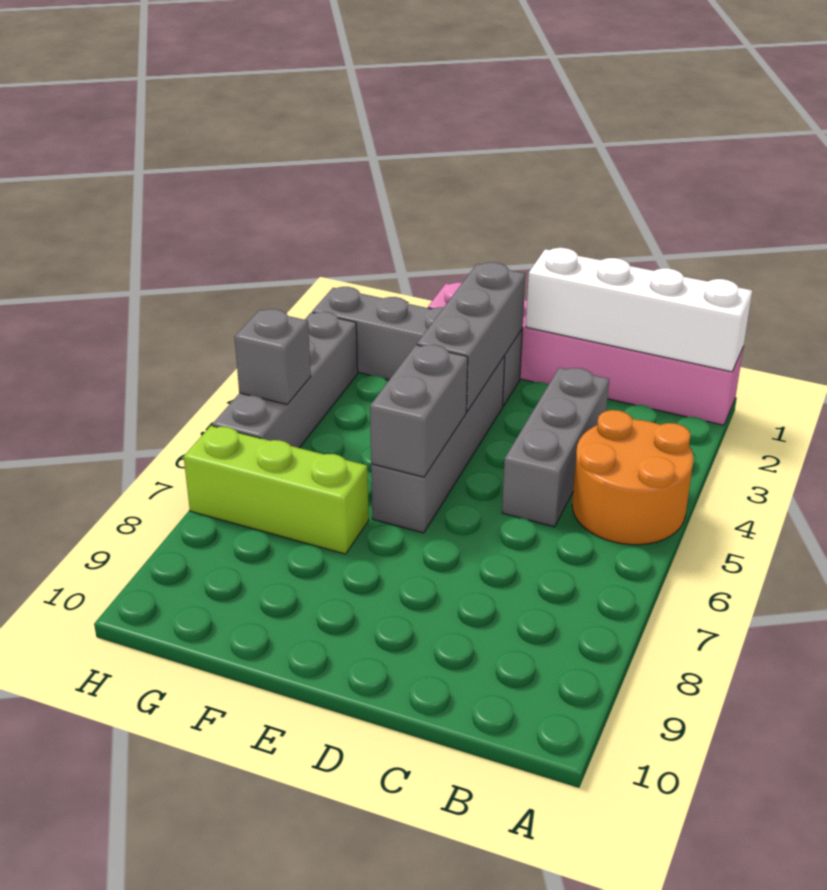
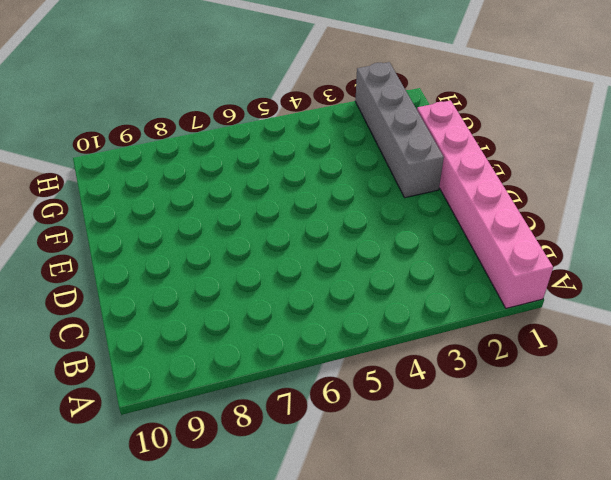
none -> orange round brick A4:B5 level 1
none -> grey brick C3:C5 level 1

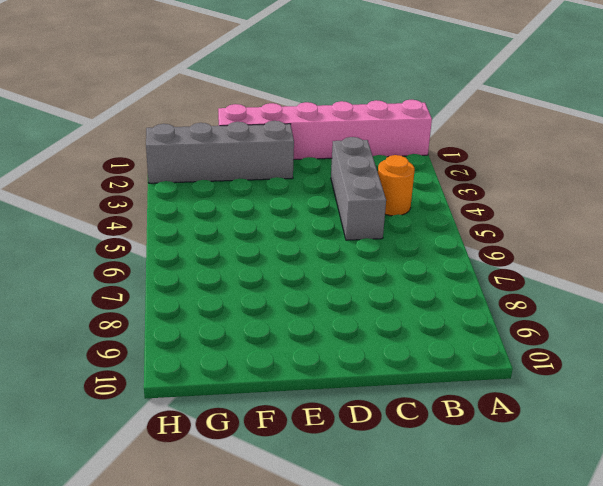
orange round brick B4 level 1 -> orange round brick A4:B5 level 1
none -> grey brick E3:E6 level 1
none -> lime brick F7:H7 level 1

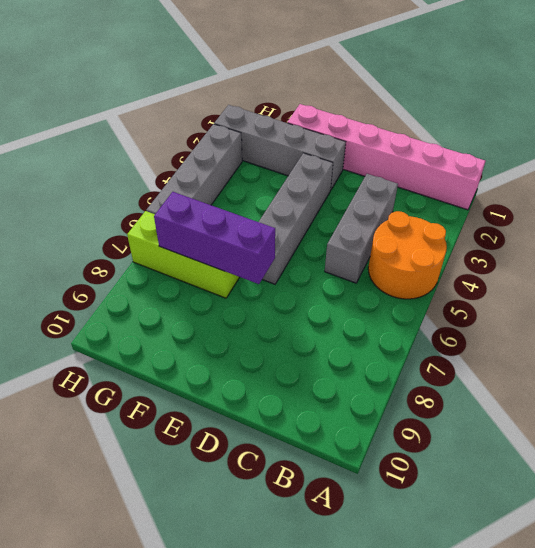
purple brick E7:G7 level 2 -> none
none -> white brick A1:D1 level 2
none -> grey brick E2:E4 level 2

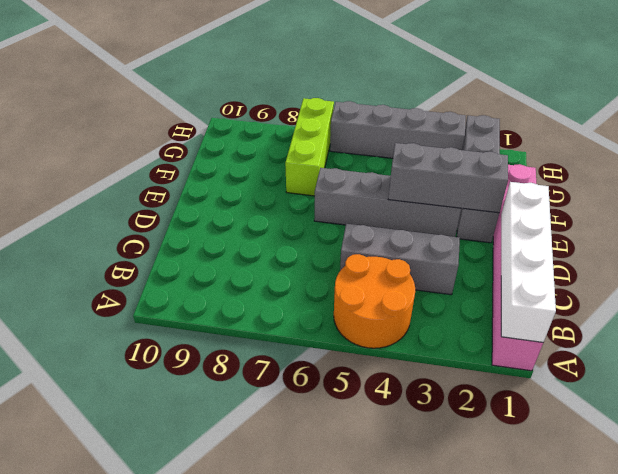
none -> grey brick E5:E6 level 2
none -> grey brick H5 level 2

